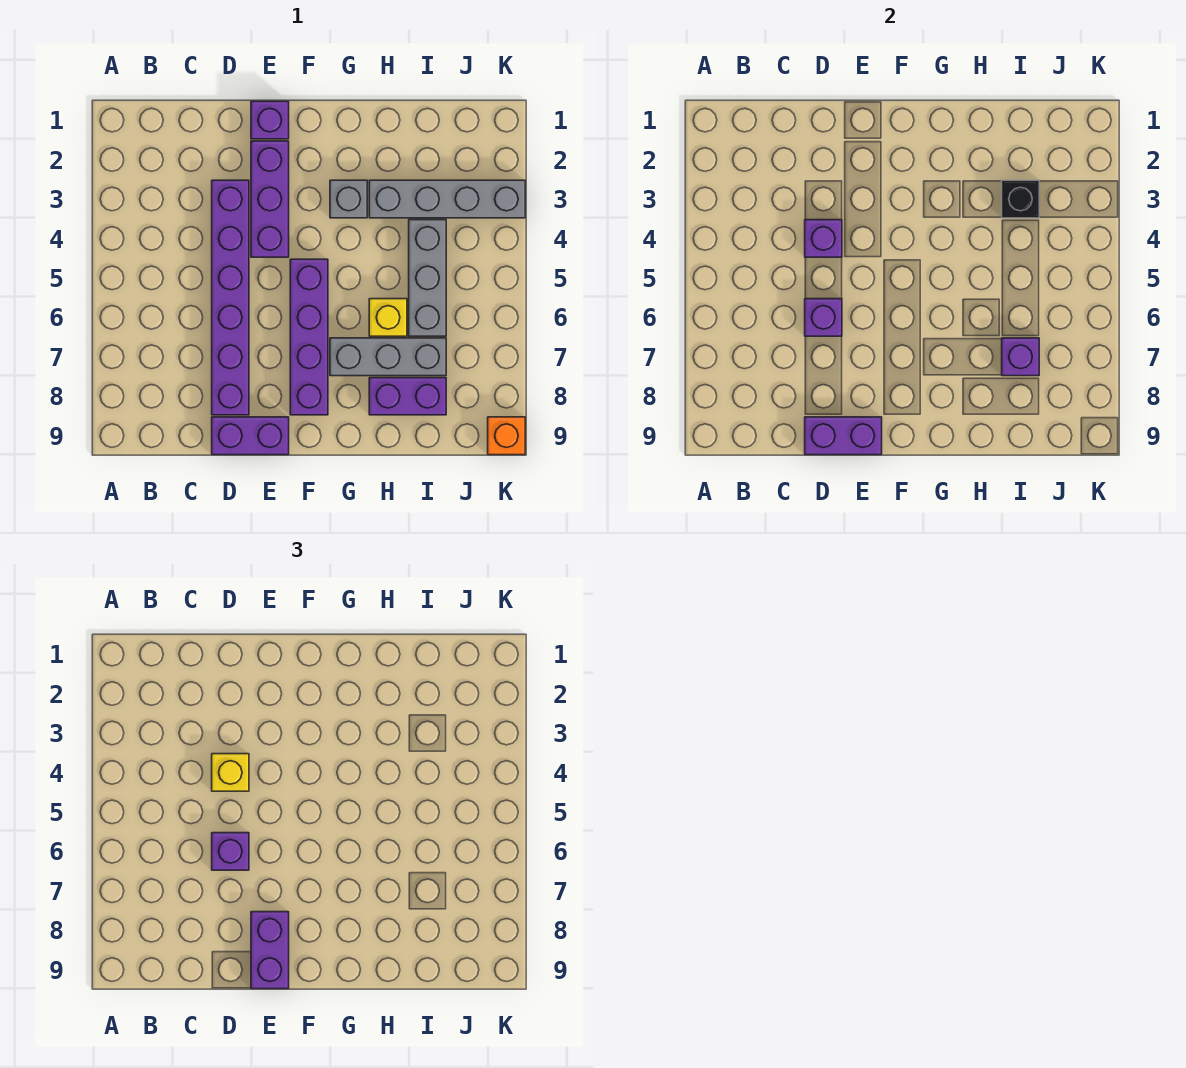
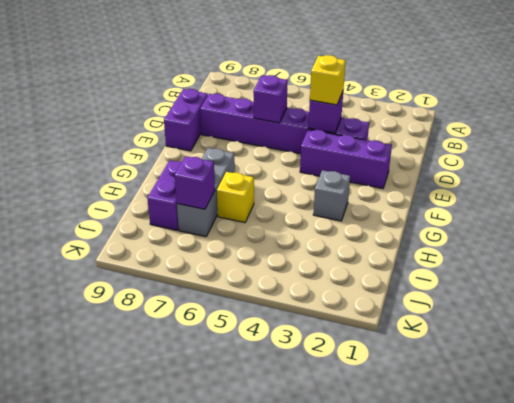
none -> purple brick E1 level 1
none -> purple brick F5:F8 level 1
none -> grey brick H3:K3 level 1

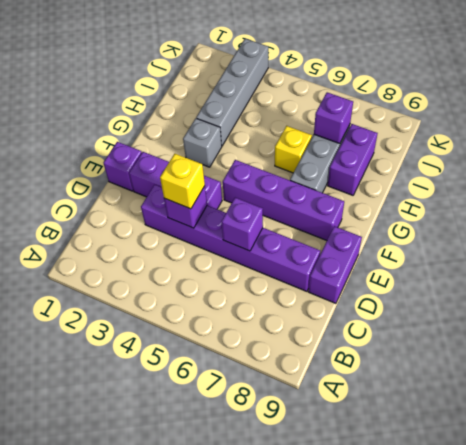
none -> grey brick I4:I6 level 1
none -> orange brick K9 level 1
none -> purple brick D9:E9 level 2

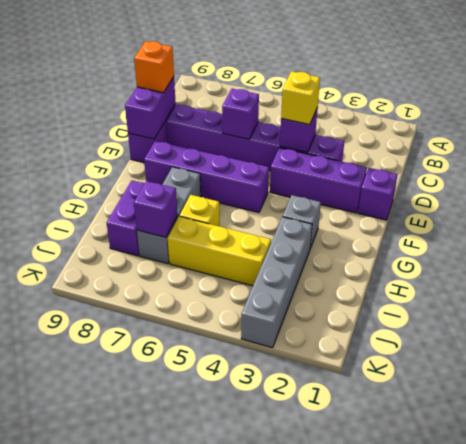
orange brick D9 level 3 -> orange brick K9 level 1
yellow brick I4:I6 level 1 -> grey brick I4:I6 level 1
none -> black brick I3 level 2
none -> purple brick D6 level 3
none -> purple brick E8:E9 level 3

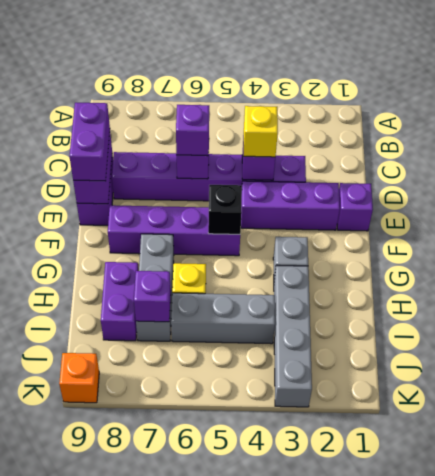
purple brick D9:E9 level 3 -> purple brick E8:E9 level 3
black brick F5 level 2 -> black brick I3 level 2

